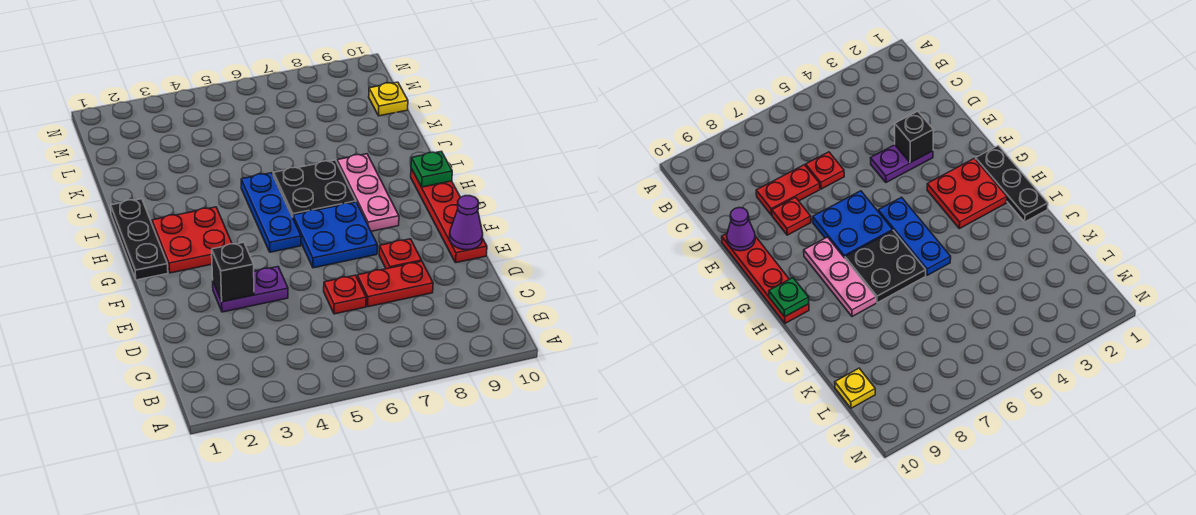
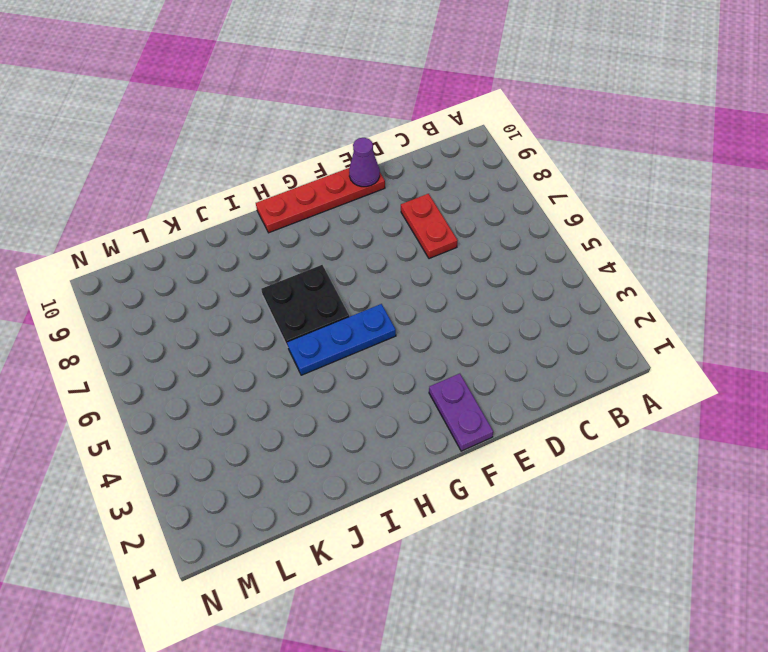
purple plate F1:F2 level 1 -> purple plate E3:E4 level 1
none -> red plate D6 level 1
none -> red plate E8 level 1
none -> blue plate F6:G7 level 1

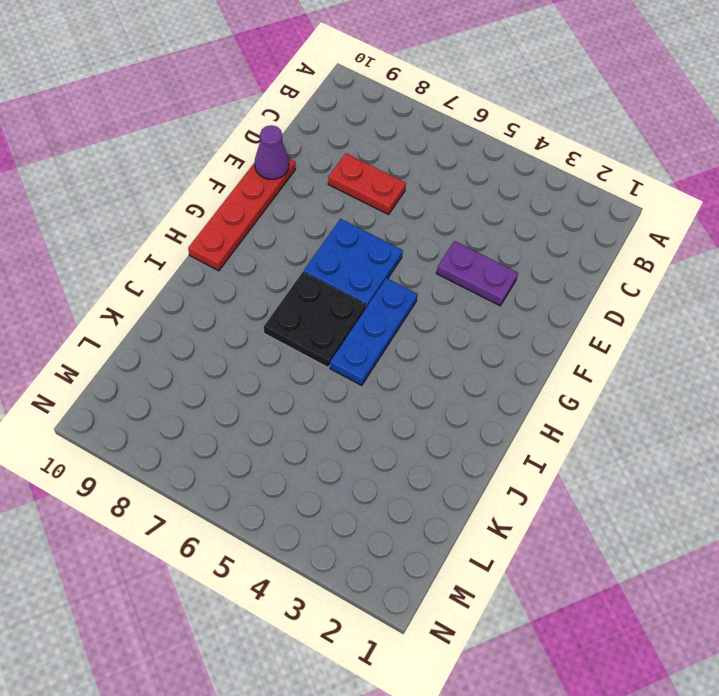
none -> red plate D6 level 1
none -> red plate E8 level 1
none -> black plate G1:I1 level 1

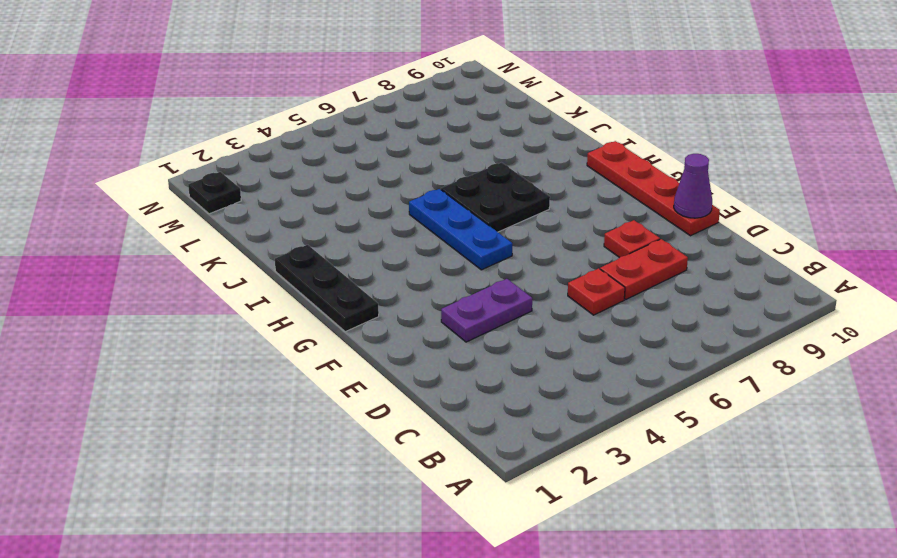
black plate M1 level 1 -> none
none -> blue plate F6:G7 level 1
none -> red plate G2:H3 level 1
none -> pink plate G8:I8 level 1

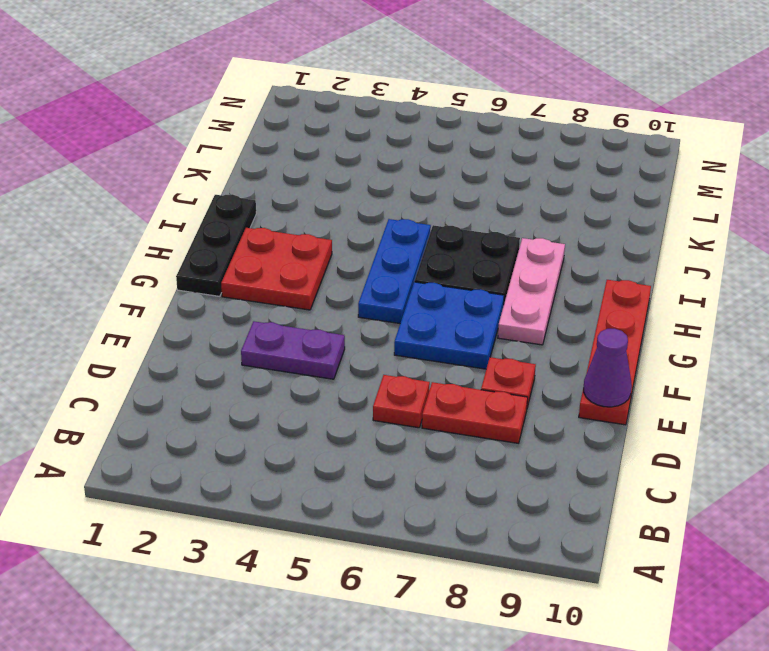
none -> yellow plate L10 level 1
none -> black brick E3 level 2
none -> green plate H10 level 2

